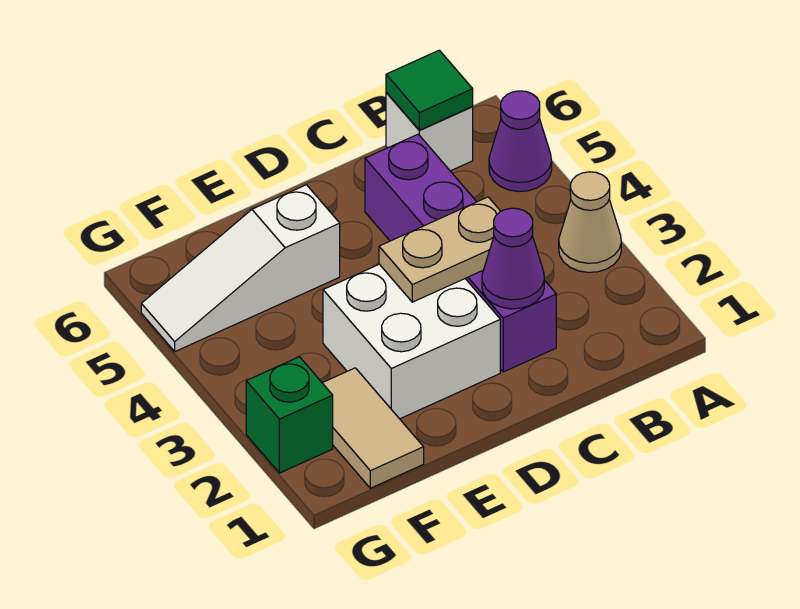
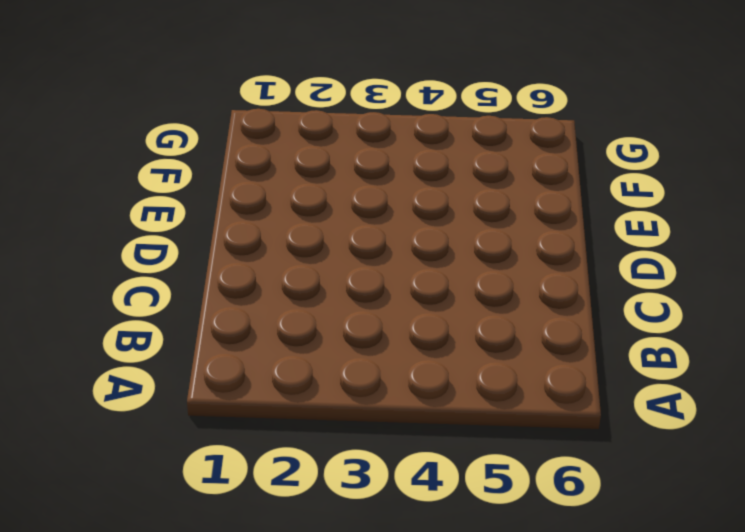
none -> tan cone A3 level 1
none -> purple cone A5 level 1

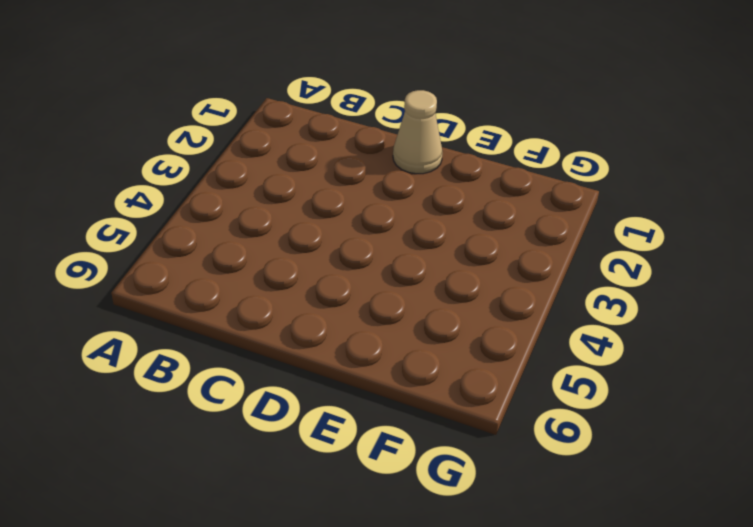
tan cone D1 level 1 -> tan cone A3 level 1
none -> purple cone A5 level 1
none -> white brick B6 level 1

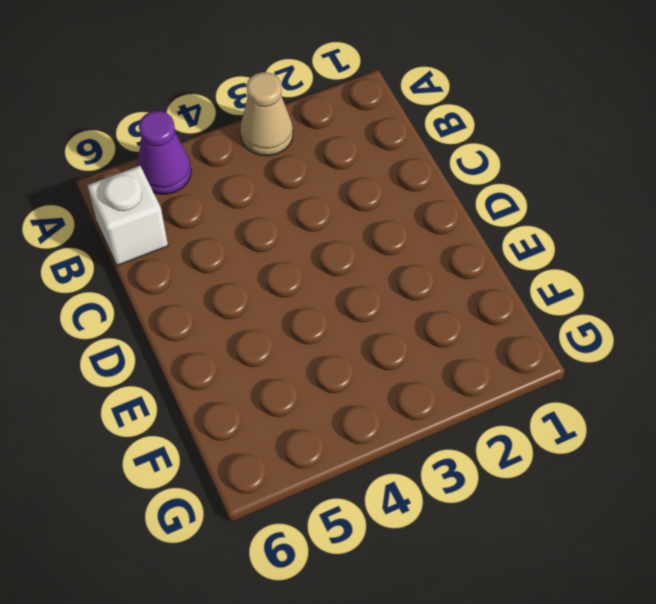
none -> purple brick C2:C5 level 1
none -> white brick D2:E3 level 1

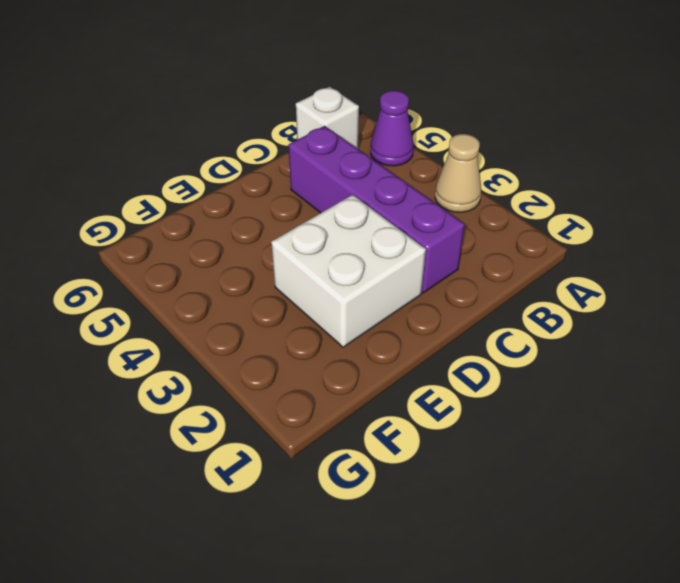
none -> white slope E5:G5 level 1 top E
none -> tan tile F1:F2 level 1

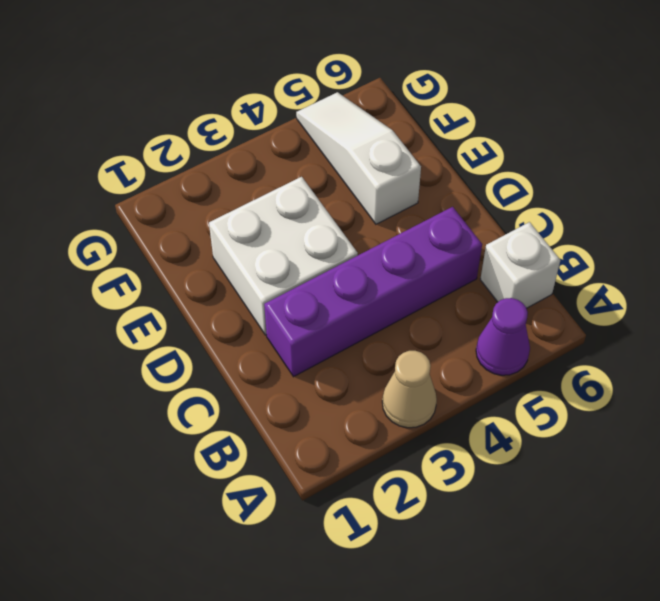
none -> tan tile F1:F2 level 1
none -> green brick G2 level 1

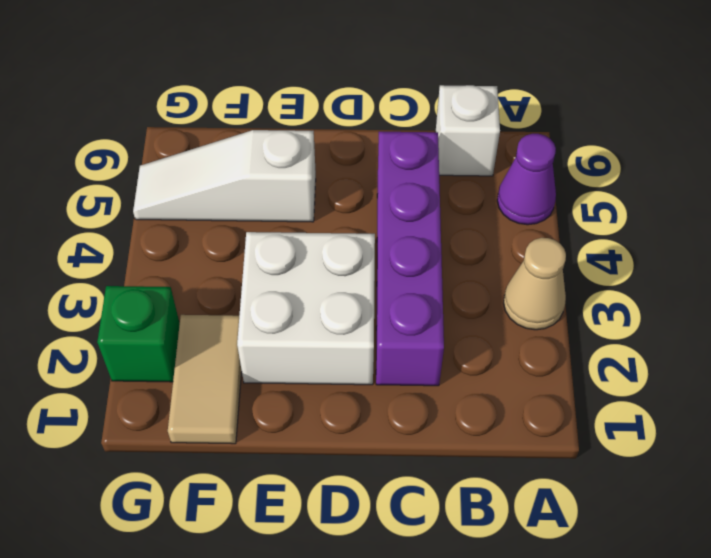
none -> green tile B6 level 2
none -> purple cone C2 level 2

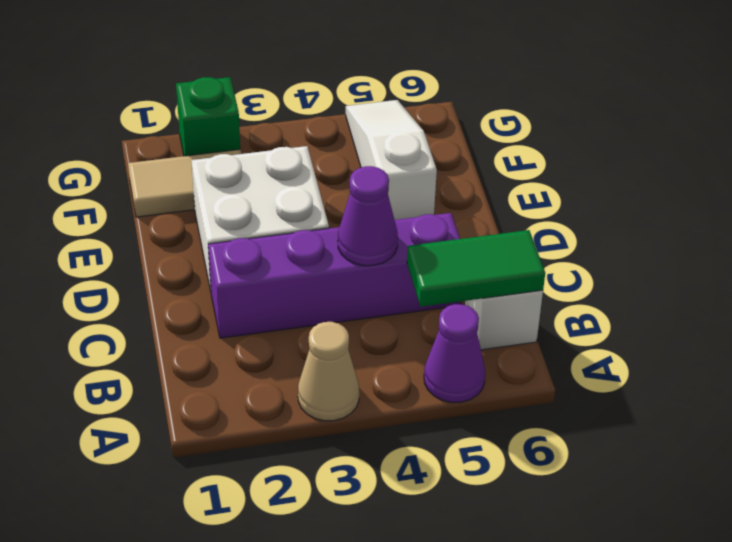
green tile B5:B6 level 2 -> green tile B6 level 2
purple cone C4 level 2 -> purple cone C2 level 2
none -> tan plate C3:D3 level 2

